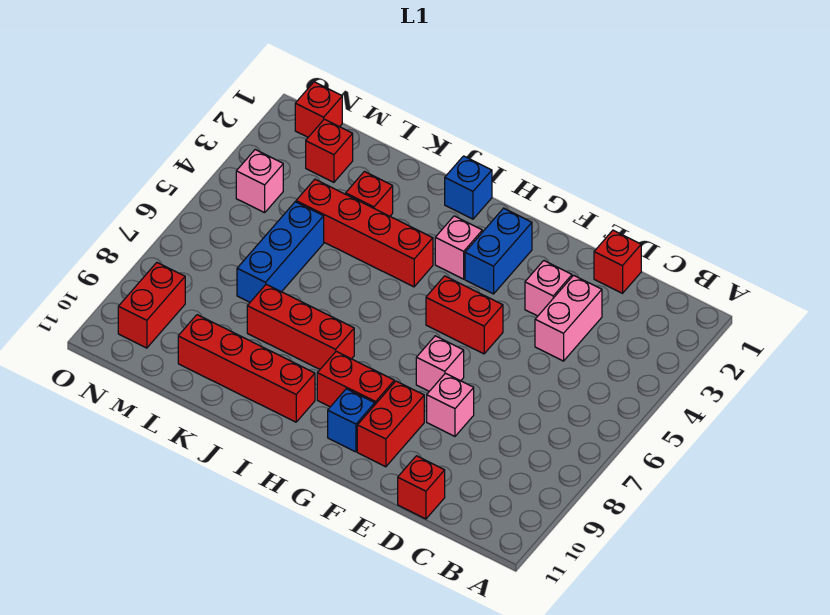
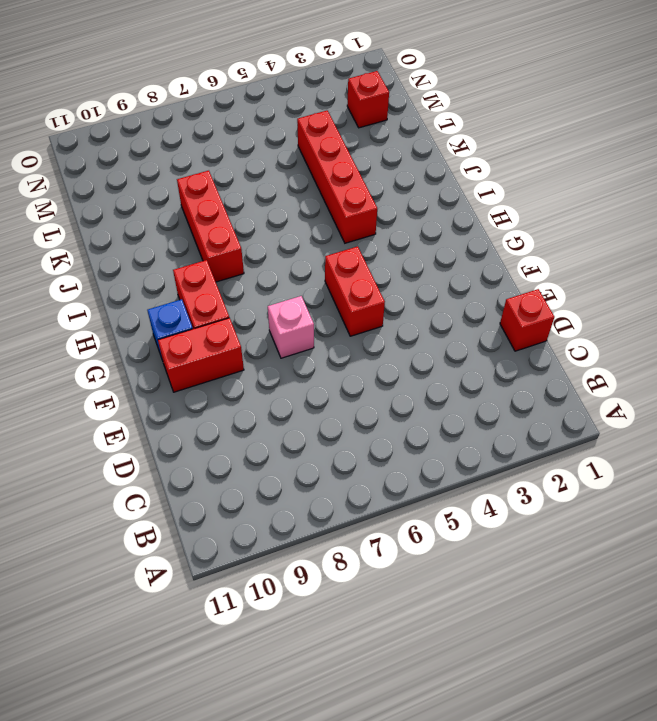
none -> pink brick D3:D4 level 1
none -> red brick D11 level 1
none -> pink brick E3 level 1

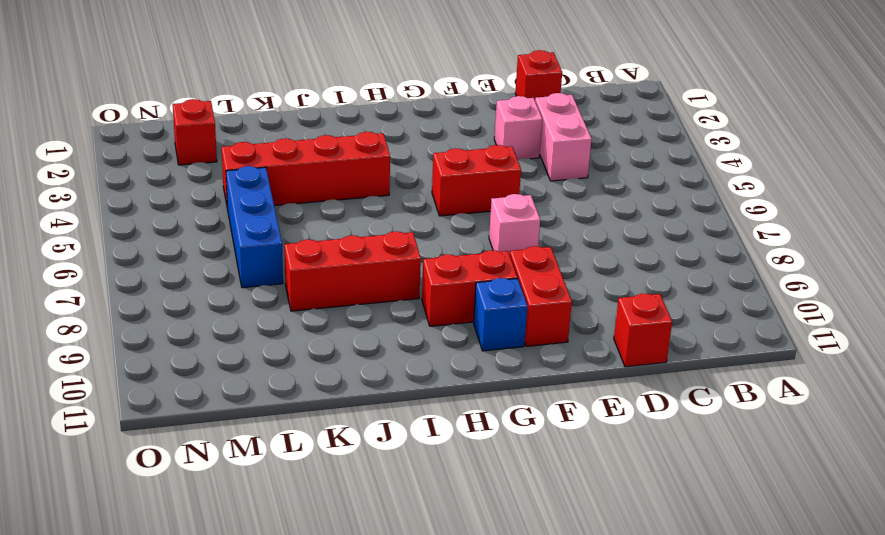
none -> pink brick E8 level 1
none -> blue brick G2:G3 level 1
none -> pink brick H3 level 1

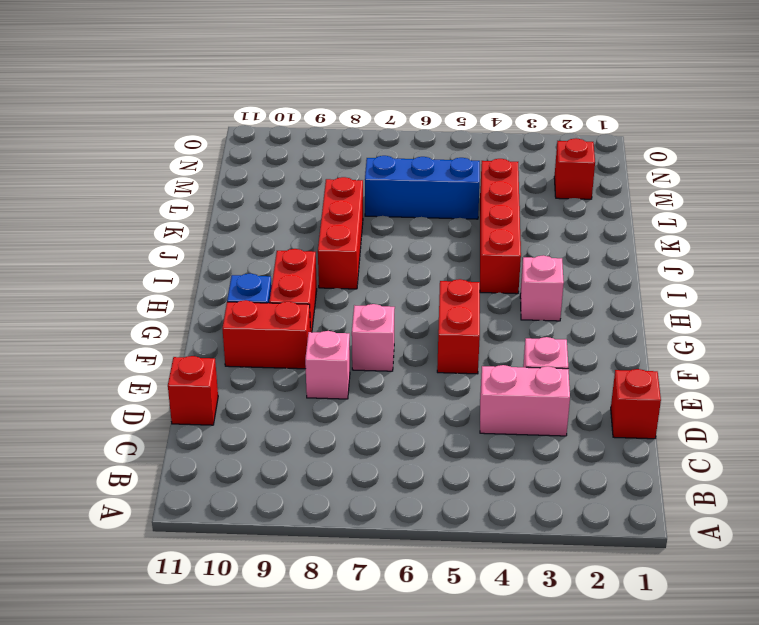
none -> blue brick G2:G3 level 1
none -> blue brick I1 level 1
none -> red brick I10:L10 level 1

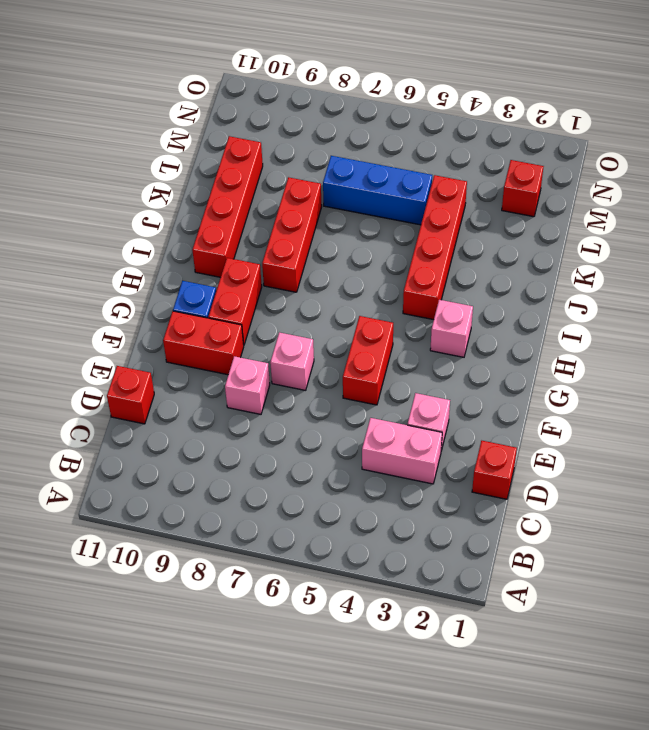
none -> blue brick G2:G3 level 1
none -> blue brick I1 level 1
none -> red brick K3 level 1

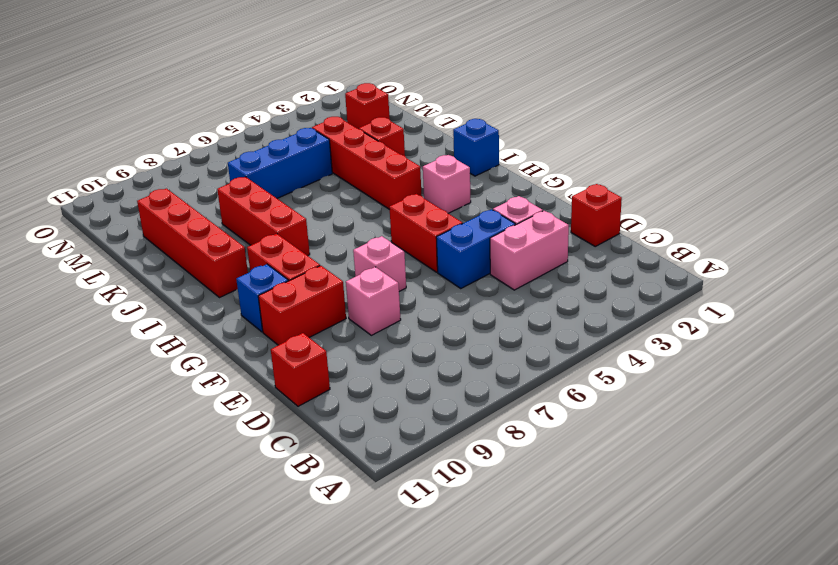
blue brick E4:E5 level 1 -> blue brick G2:G3 level 1
none -> red brick N1 level 1
none -> pink brick N4 level 1
none -> red brick N9:N10 level 1

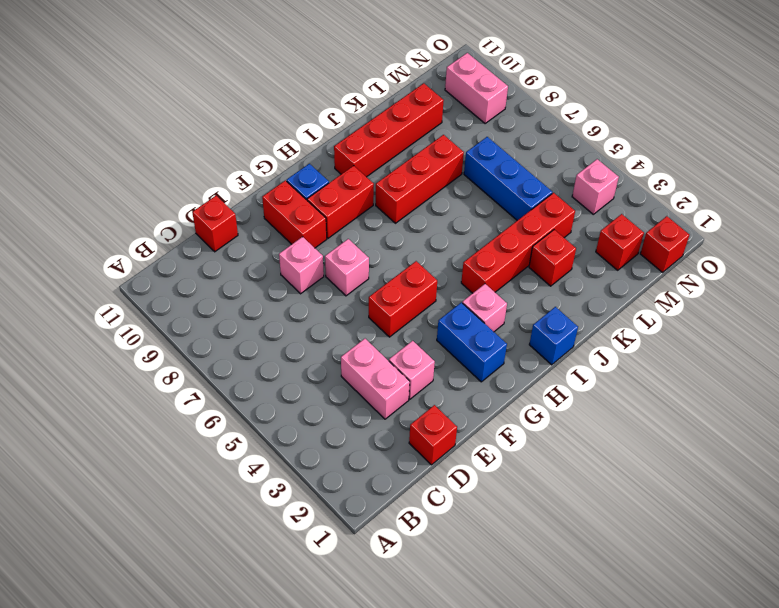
pink brick N9:N10 level 1 -> red brick N9:N10 level 1

